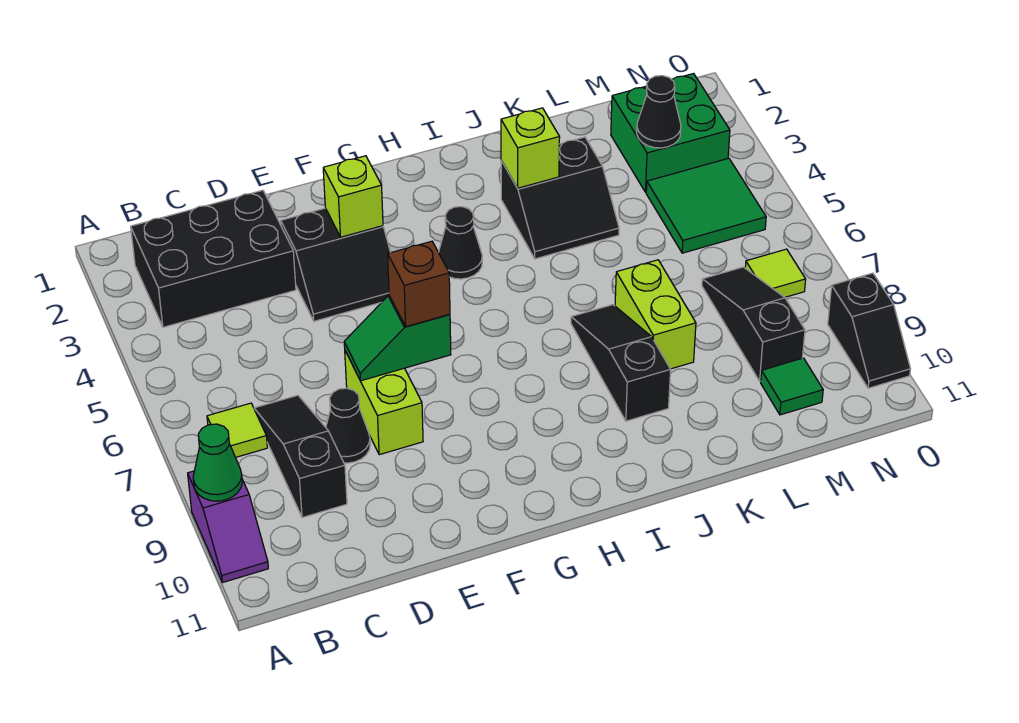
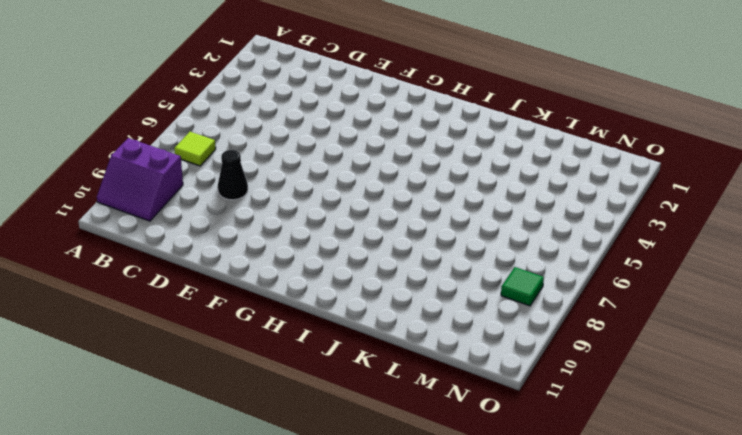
purple slope A9:B10 level 1 top 9 -> purple slope A9:A10 level 1 top 9
green tile N8 level 1 -> green tile M10 level 1
none -> black brick B2:D3 level 1
none -> black slope C7:C9 level 1 top 9
none -> black slope E3:F4 level 1 top 3

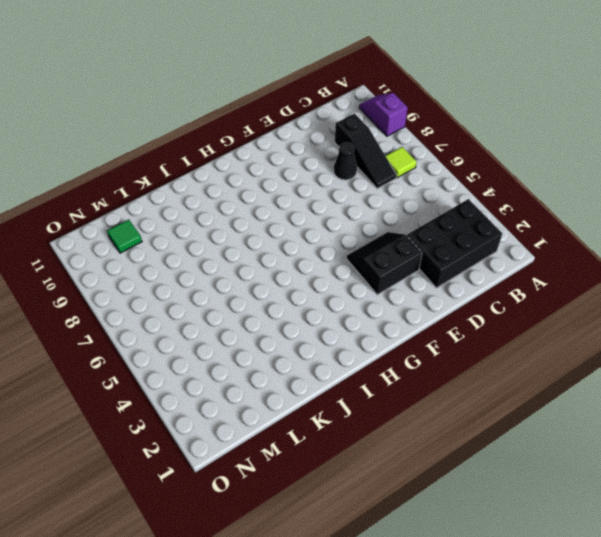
none -> lime brick E7:E8 level 1
none -> black cone H4 level 1
none -> black slope J3:K4 level 1 top 3

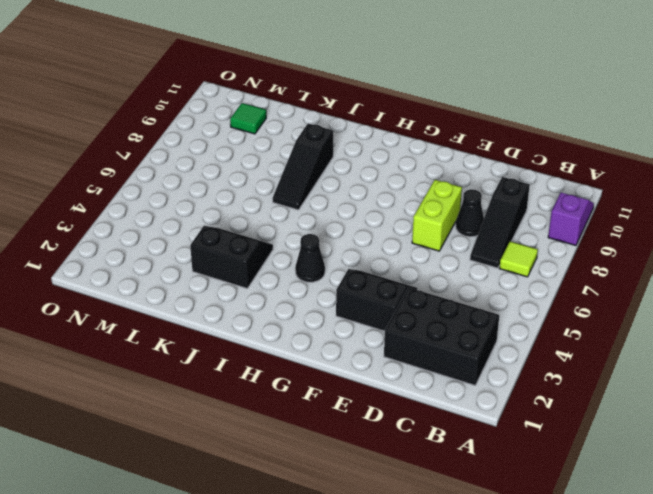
none -> lime brick K7:K8 level 1
none -> green brick M2:N3 level 1
none -> green tile M4:N5 level 1

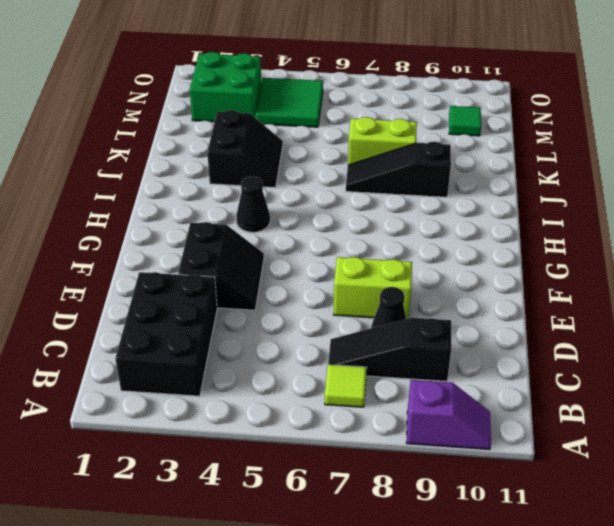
none -> black slope M7:M9 level 1 top 9
none -> lime tile N7 level 1
none -> black slope O9:O10 level 1 top 9

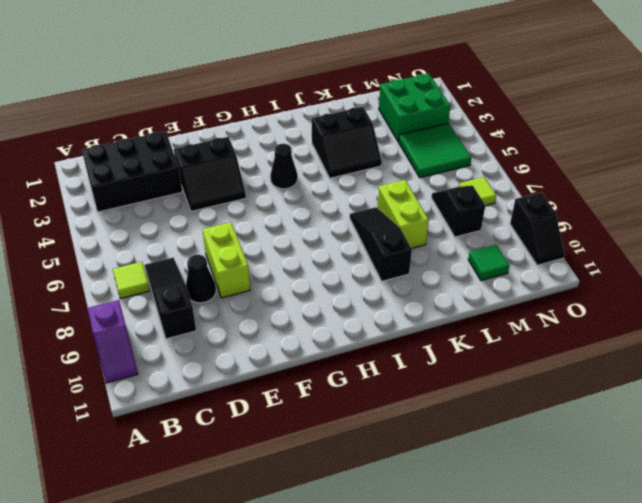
black slope M7:M8 level 1 top 8 -> black slope M7:M9 level 1 top 9
none -> green cone A9 level 2
none -> green slope E7:F7 level 2 top F
none -> lime brick F3 level 2

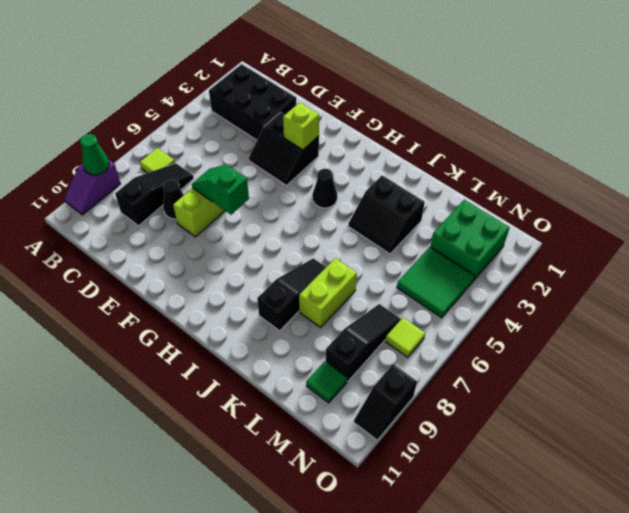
none -> lime brick J3 level 2
none -> black cone M3 level 2
none -> brown brick F7 level 3

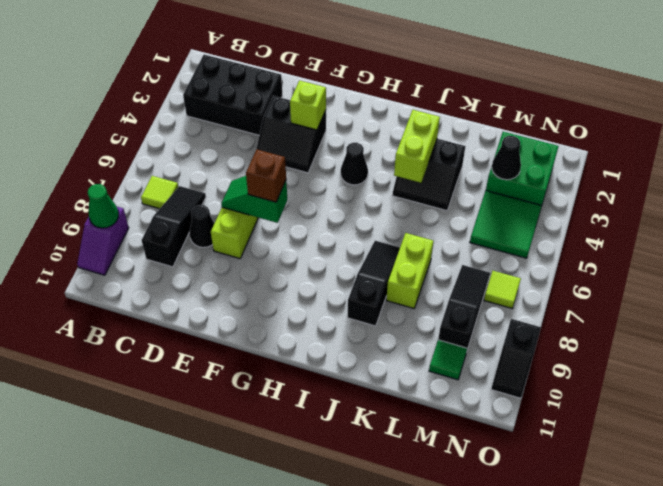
lime brick J3:J4 level 2 -> lime brick J3 level 2

